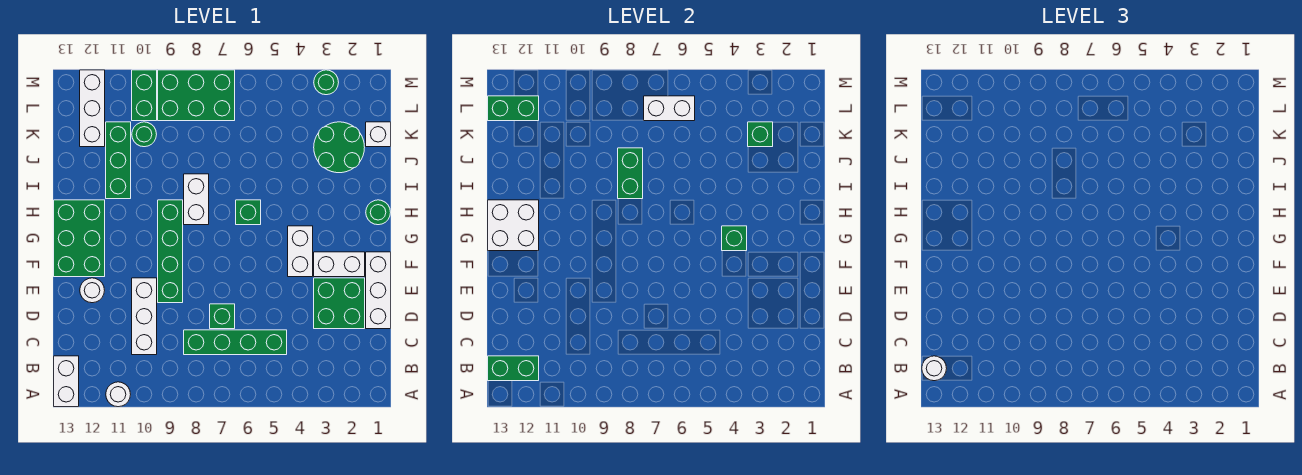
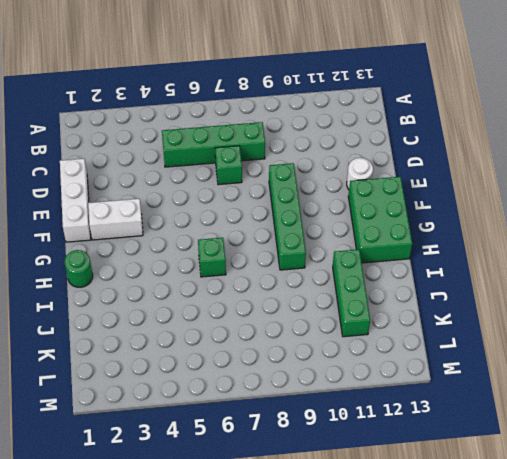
none -> white round brick A11 level 1
none -> white brick A13:B13 level 1
none -> white brick C10:E10 level 1
none -> green brick D2:E3 level 1

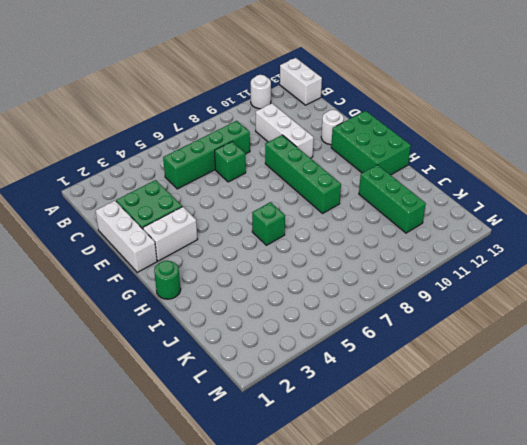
none -> white brick F4:G4 level 1
none -> white brick H8:I8 level 1
none -> green round brick J2:K3 level 1
none -> white brick K1 level 1

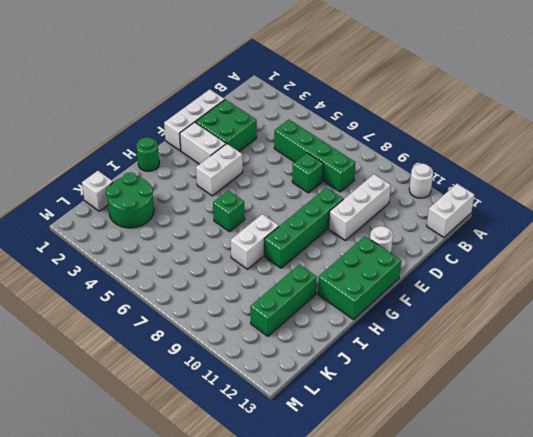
none -> green round brick K10 level 1
none -> white brick K12:M12 level 1
none -> green brick L7:M9 level 1
none -> green brick L10:M10 level 1

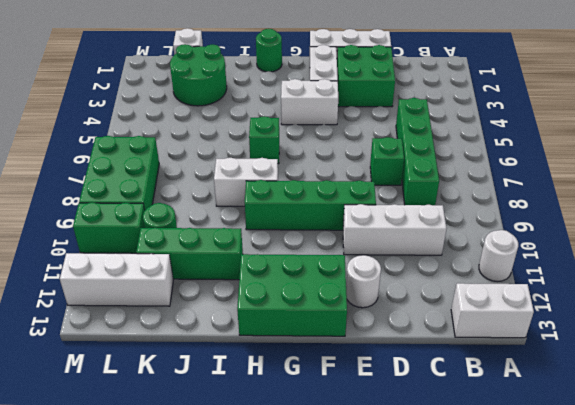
none -> green round brick M3 level 1
none -> green brick B12:B13 level 2
none -> green brick G4 level 2
none -> white brick G12:H13 level 2

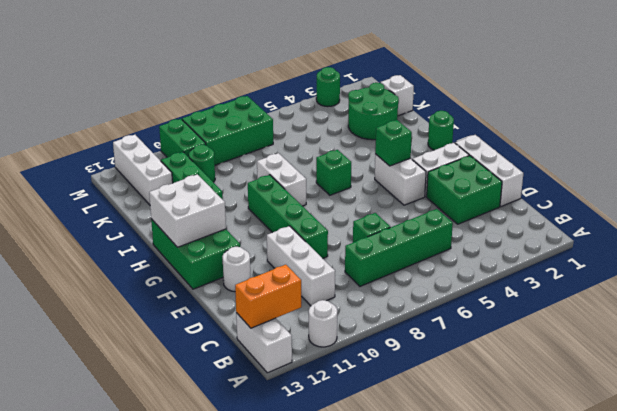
orange brick B12:B13 level 2 -> green brick B12:B13 level 2
none -> green brick I8:J8 level 2
none -> green brick K3 level 2
none -> white brick L6:L7 level 2
none -> green brick L12:L13 level 2

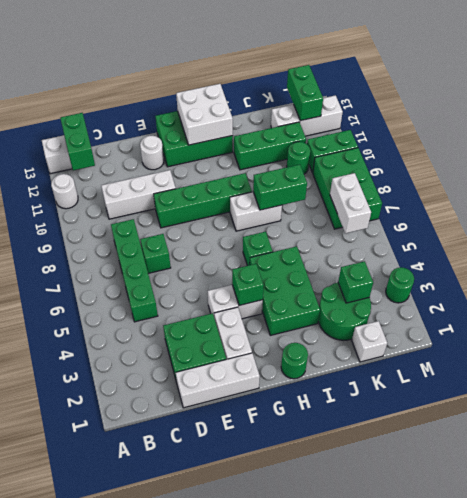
green brick H3:I5 level 1 -> none
none -> white round brick B13 level 3

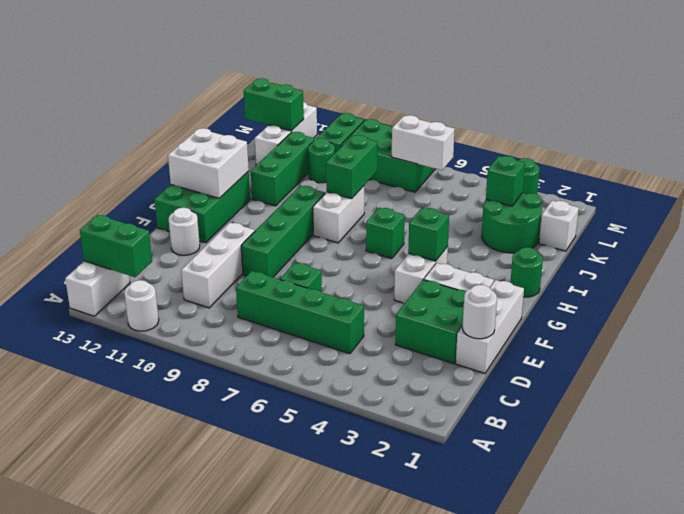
white round brick D1 level 2 -> white round brick B13 level 3

